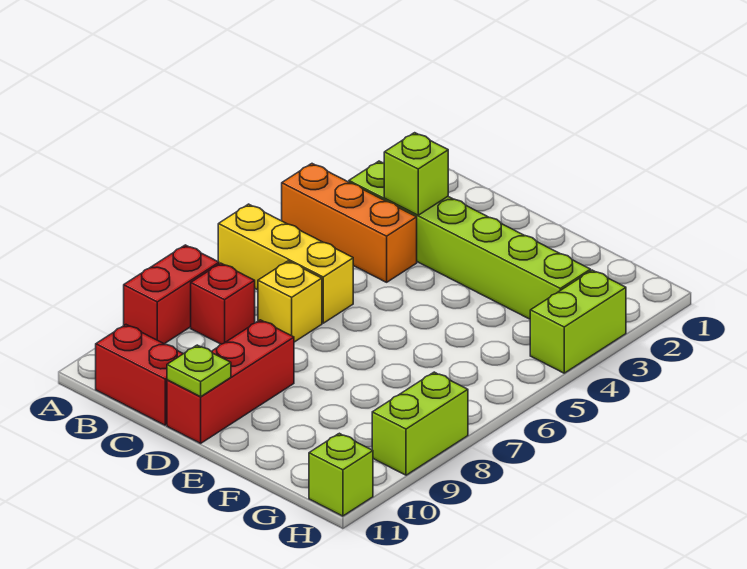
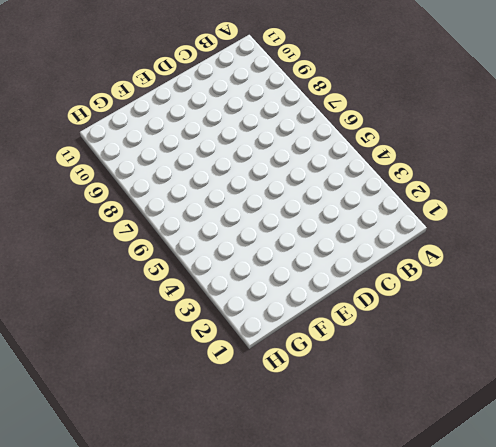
none -> orange brick A4:C4 level 1
none -> yellow brick A6:C6 level 1
none -> red brick A8:A9 level 1

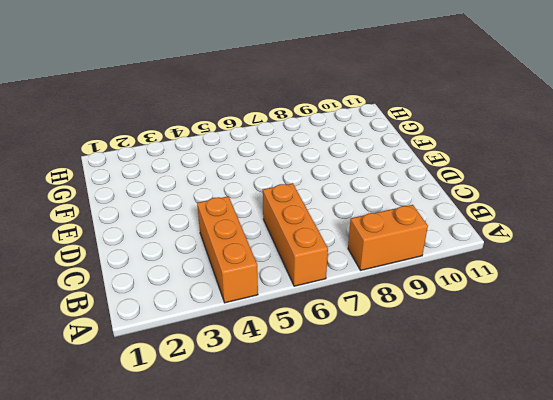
orange brick A6:C6 level 1 -> yellow brick A6:C6 level 1
orange brick A8:A9 level 1 -> red brick A8:A9 level 1
none -> lime brick B3:G3 level 1
none -> red brick B8 level 1
none -> red brick B11:C11 level 1

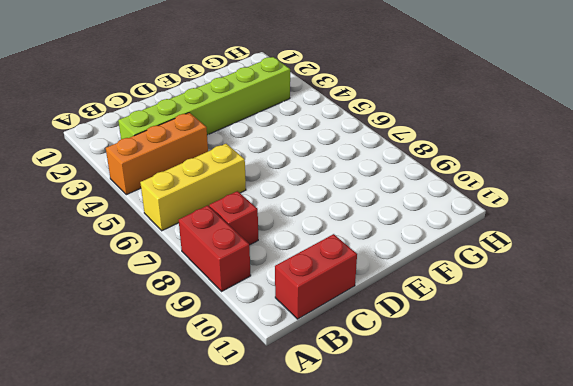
none -> yellow brick C7 level 1
none -> red brick D9:D11 level 1
none -> lime brick H3:H4 level 1

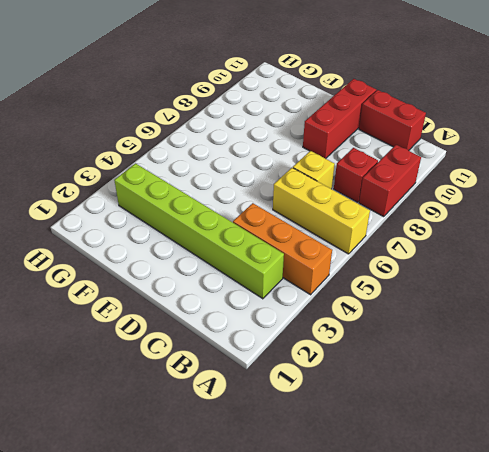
none -> lime brick H3:H4 level 1
none -> lime brick H8:H9 level 1
none -> lime brick H11 level 1

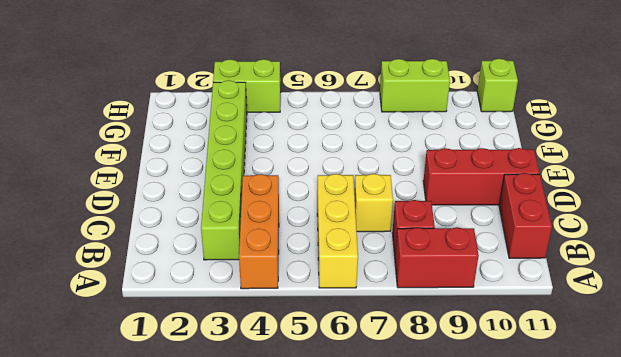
none -> lime brick C3 level 2
none -> lime plate D11 level 2

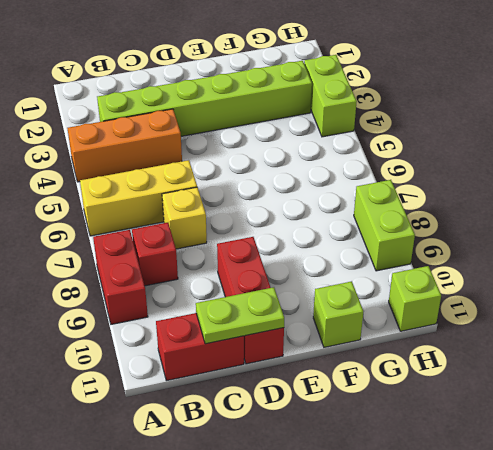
lime plate C11:D11 level 2 -> lime plate D11 level 2
lime brick F11 level 1 -> lime brick C3 level 2

